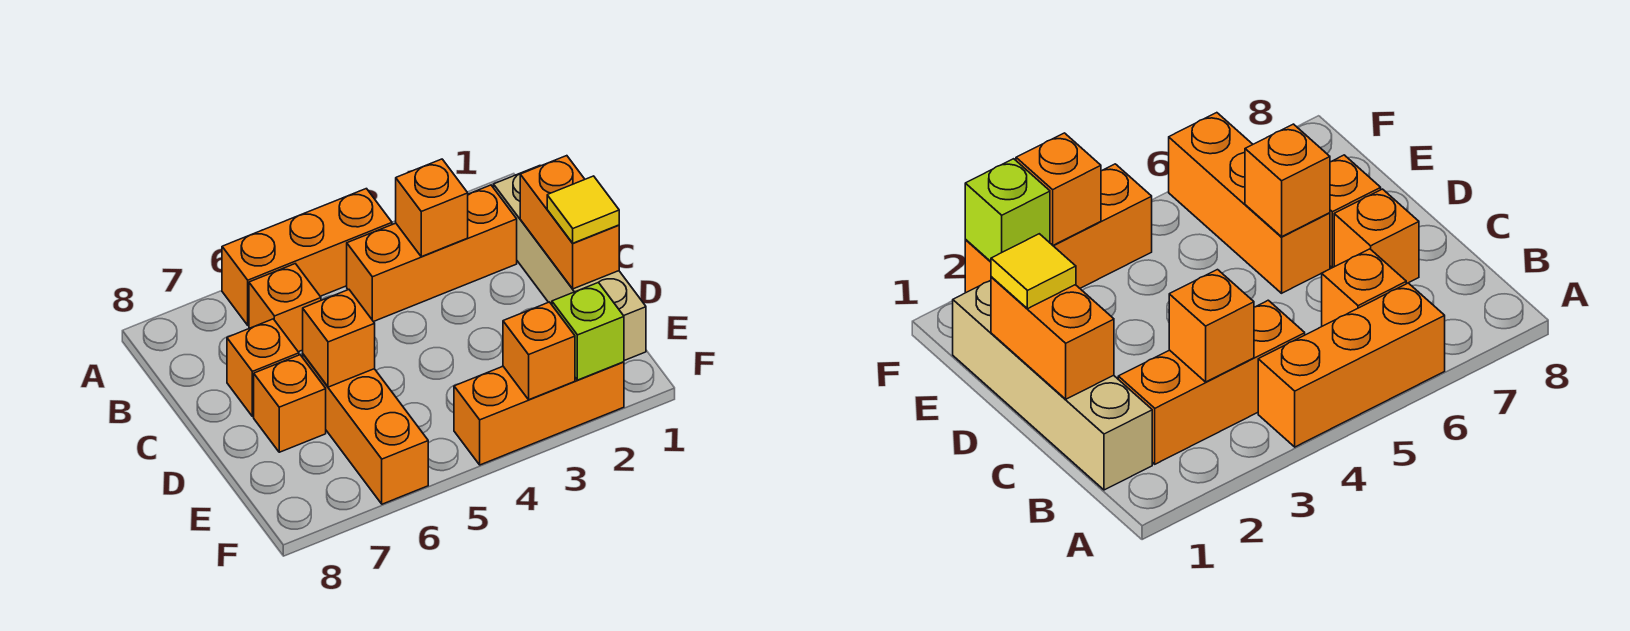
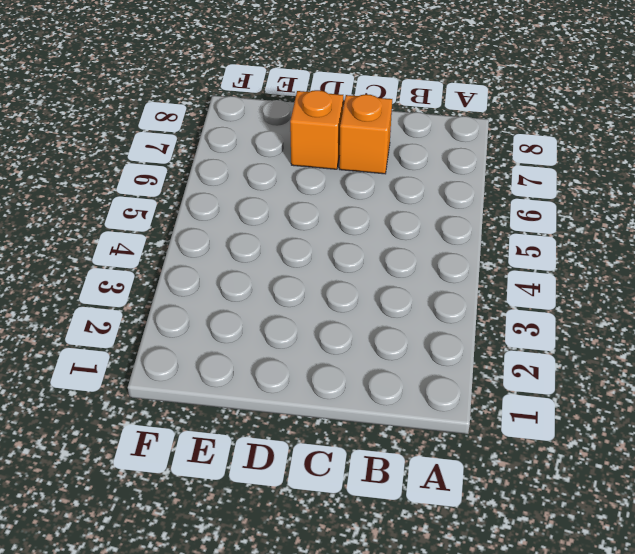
none -> orange brick A4:A6 level 1
none -> tan brick B1:E1 level 1
none -> orange brick B2:B4 level 1

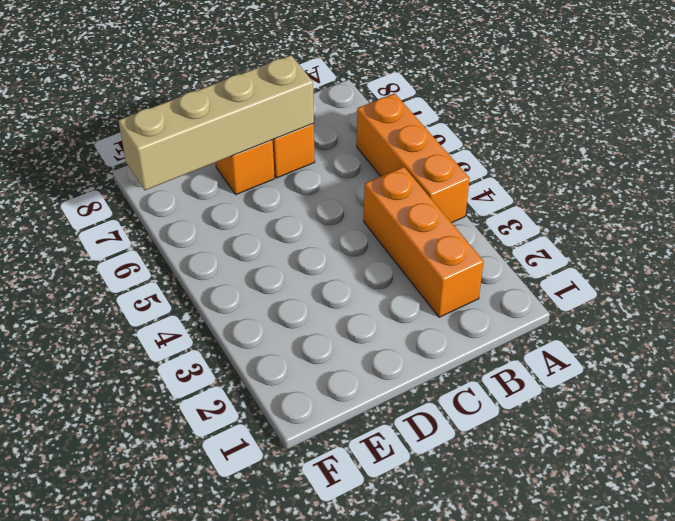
tan brick C7:F7 level 2 -> tan brick B1:E1 level 1
none -> orange brick B6 level 1
none -> orange brick D6:F6 level 1
none -> orange brick F2:F4 level 1

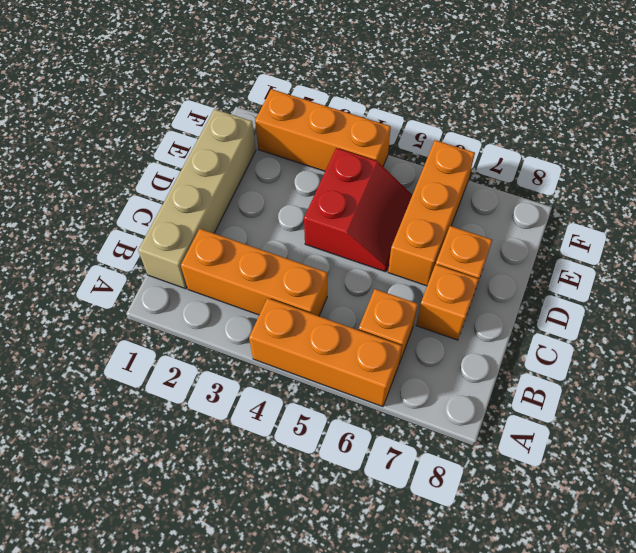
red slope D4:E5 level 1 top 4 -> none
none -> orange brick B3 level 2
none -> orange brick C1:D1 level 2
none -> orange brick D6 level 2

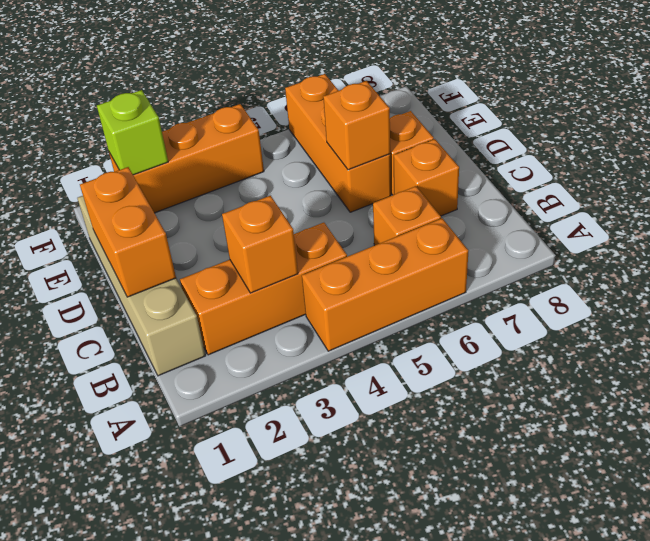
none -> orange brick F3 level 2
none -> yellow tile D1 level 3

